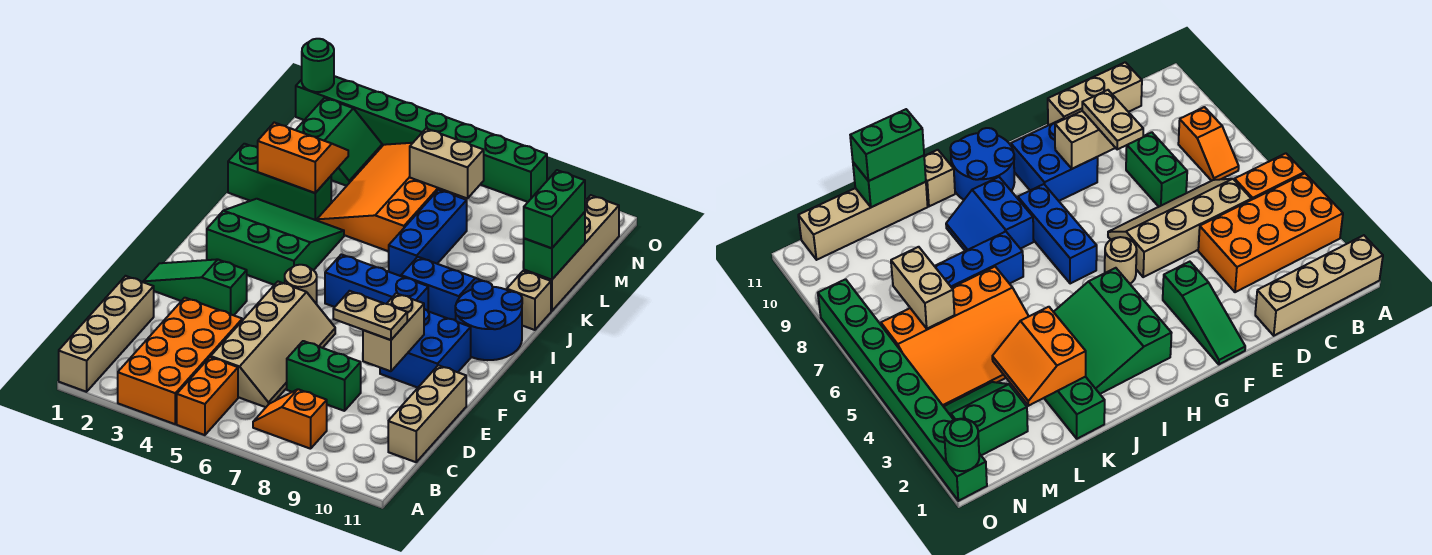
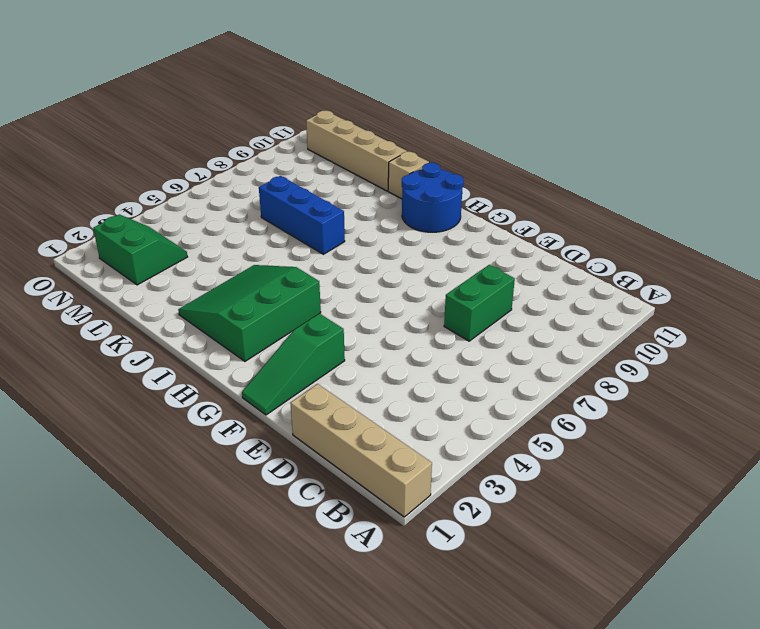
none -> orange brick A3:D4 level 1
none -> orange brick A5:B5 level 1
none -> orange slope B7:B8 level 1 top 8

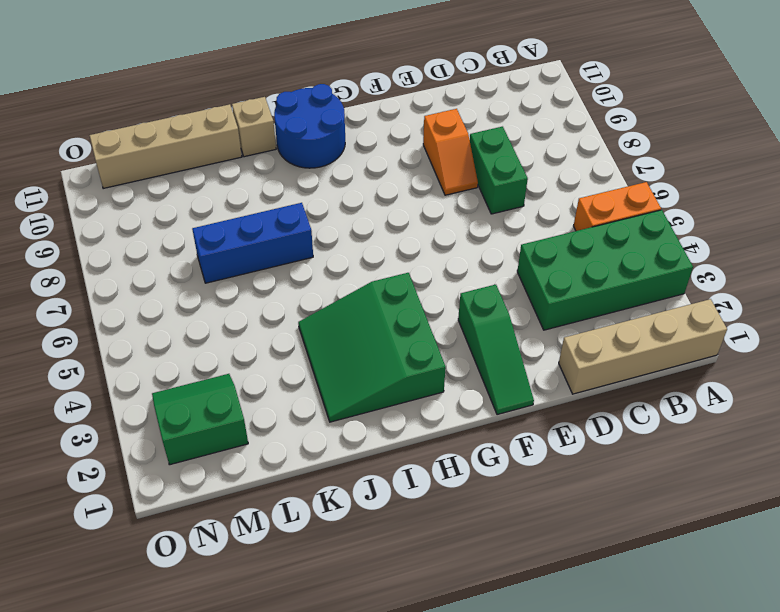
green brick A3:D4 level 1 -> orange brick A3:D4 level 1
orange slope E8:E9 level 1 top 9 -> orange slope B7:B8 level 1 top 8
none -> tan slope C5:F6 level 1 top 5
none -> tan brick C11:E11 level 1
none -> blue brick F9:G10 level 1

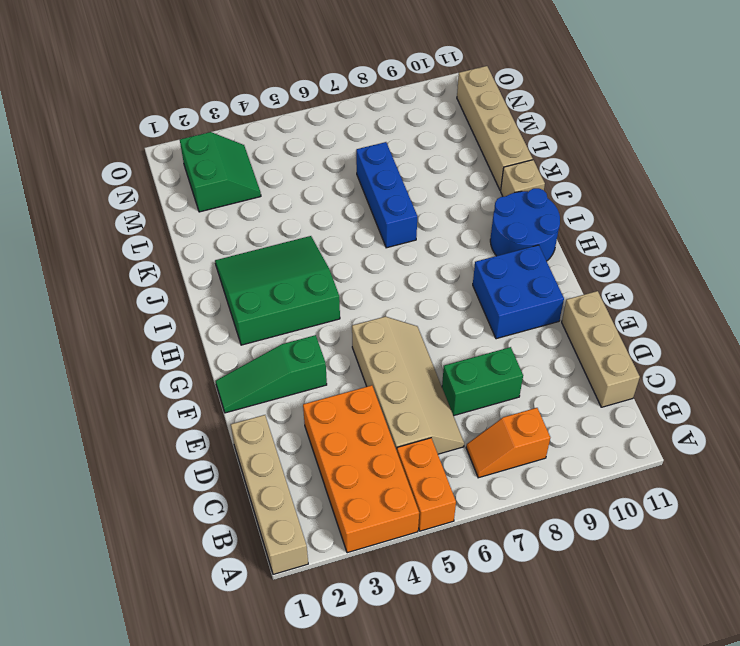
none -> tan round brick G5 level 1
none -> blue brick H6:H8 level 1
none -> blue slope I8:J9 level 1 top I

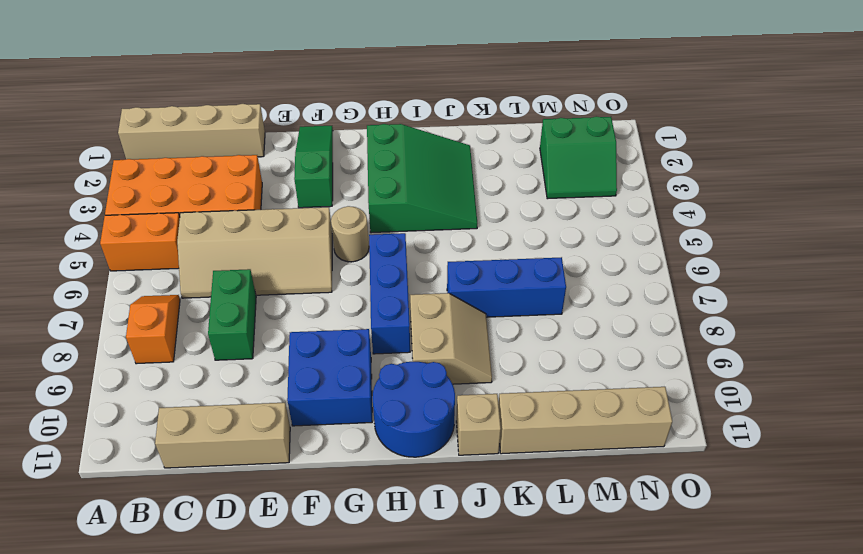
tan slope I8:J9 level 1 top I -> blue slope I8:J9 level 1 top I
none -> green brick K1:K3 level 1
none -> orange slope K4:N6 level 1 top 6
none -> green brick O1:O8 level 1

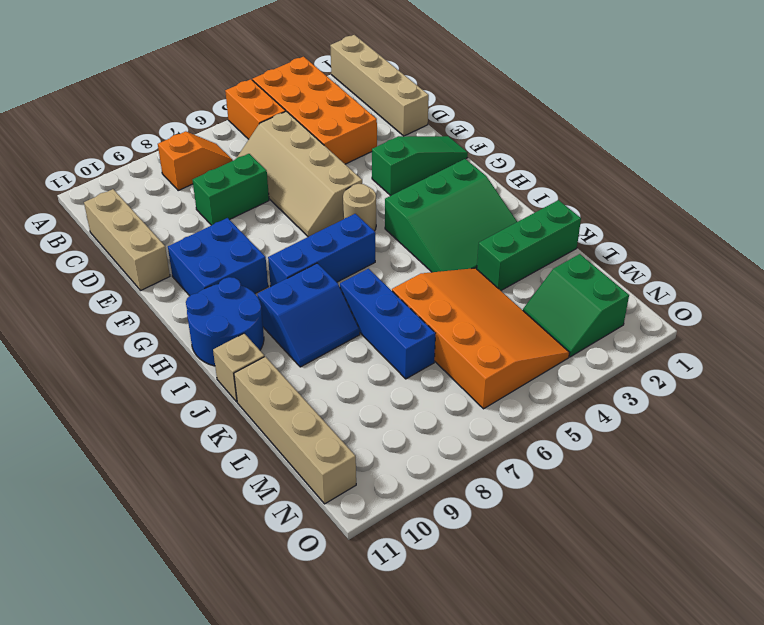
none -> green brick O1:O8 level 1
none -> tan brick E9:F9 level 2
none -> orange slope K2:L3 level 2 top K

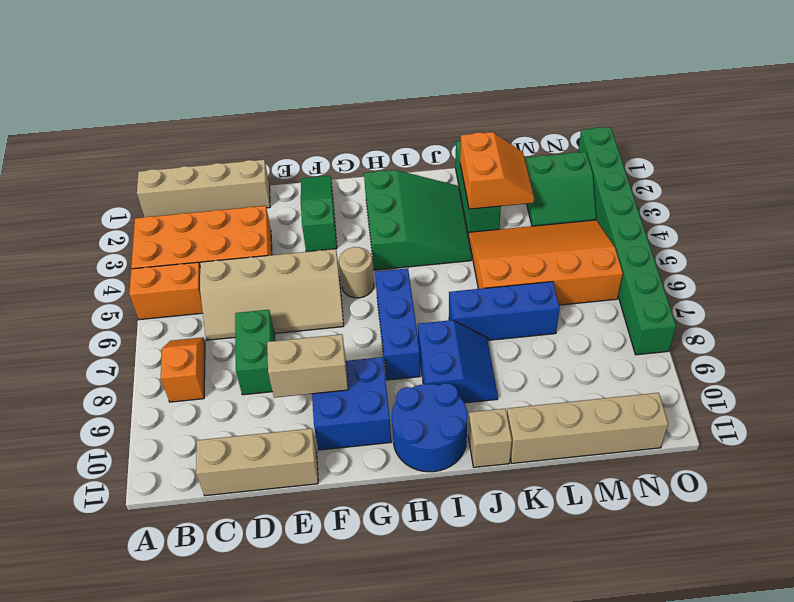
none -> green brick K11:L11 level 2
none -> tan brick M6:M7 level 2
none -> green round brick O1 level 2

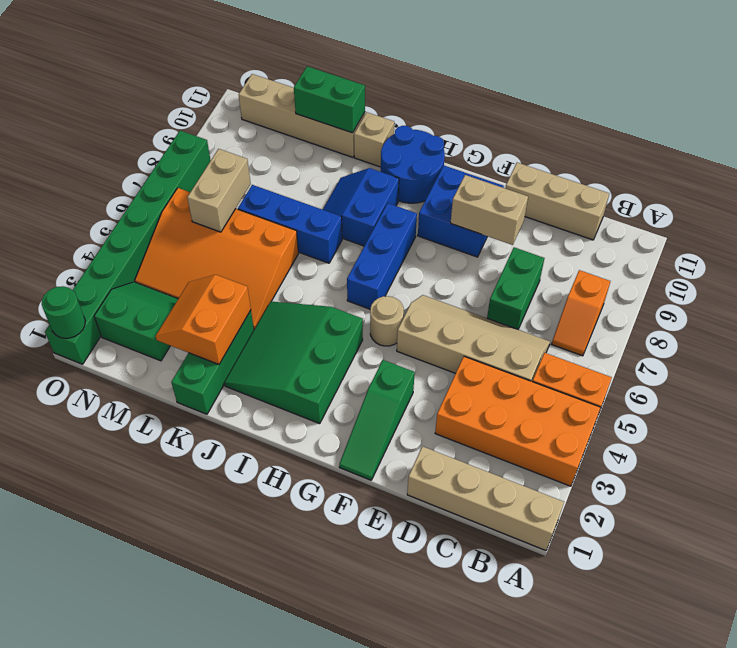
none -> tan plate E8:E9 level 3
none -> green brick K11:L11 level 3

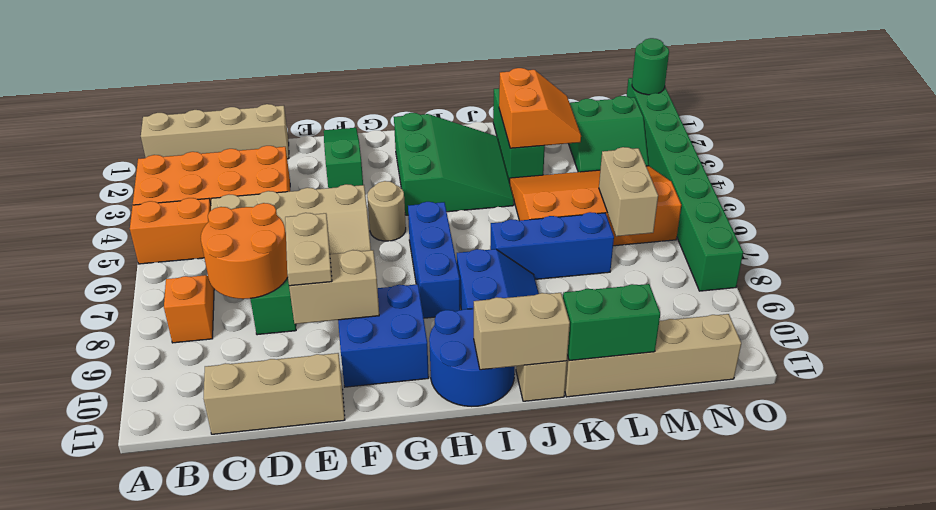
orange round brick C7:D8 level 2 -> none
tan brick I11:J11 level 2 -> none
none -> green brick K11:L11 level 3

